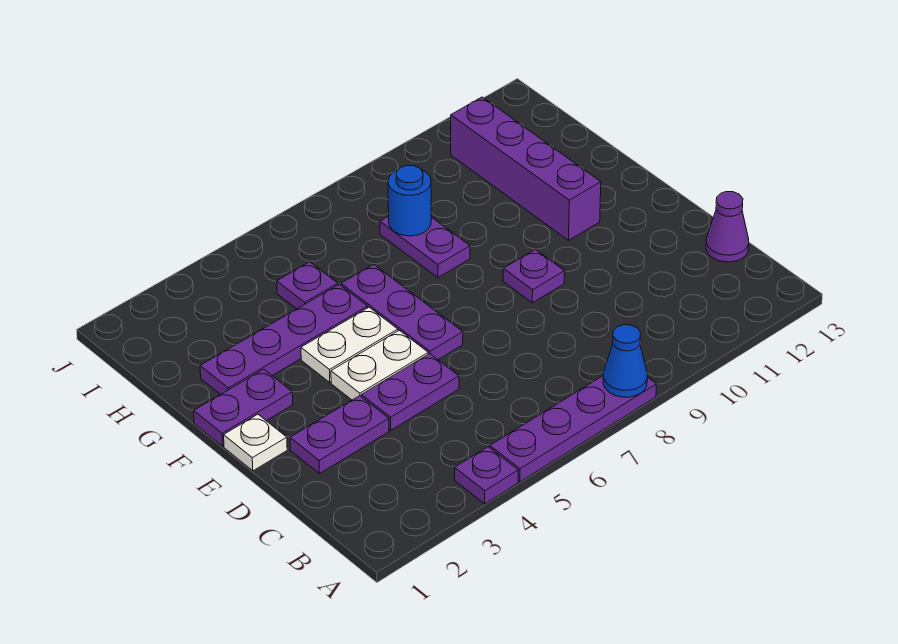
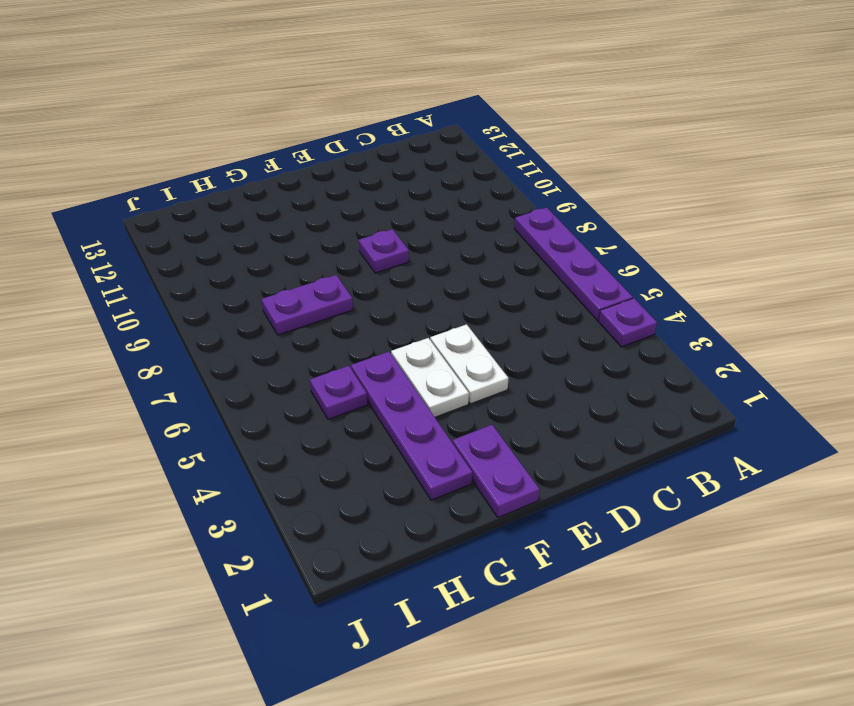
none -> purple cone C13 level 1
none -> purple plate D2:D3 level 1
none -> purple plate D4:D5 level 1

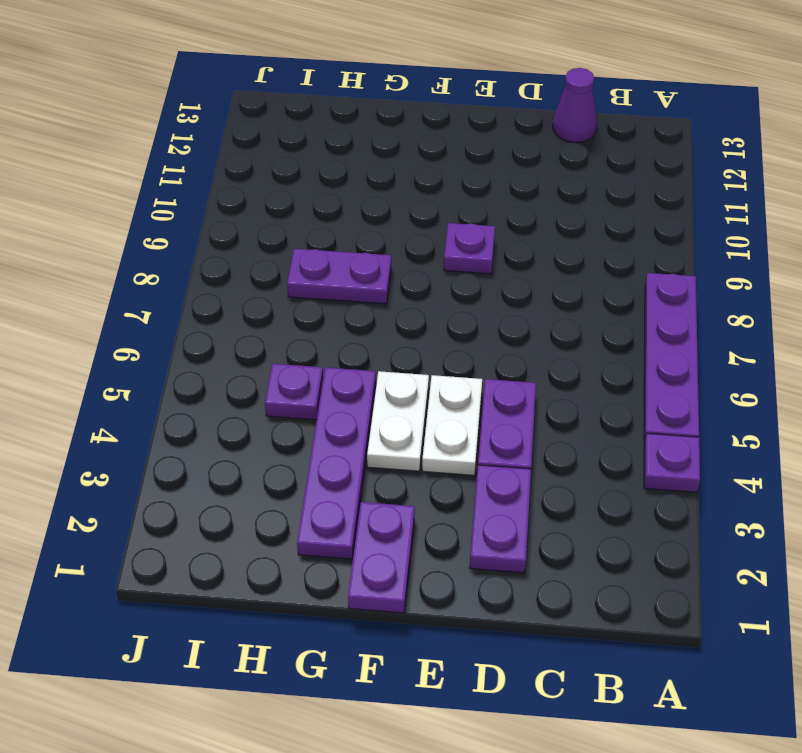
none -> white plate E1 level 1
none -> purple plate E6:G6 level 1
none -> purple brick F11:I11 level 1

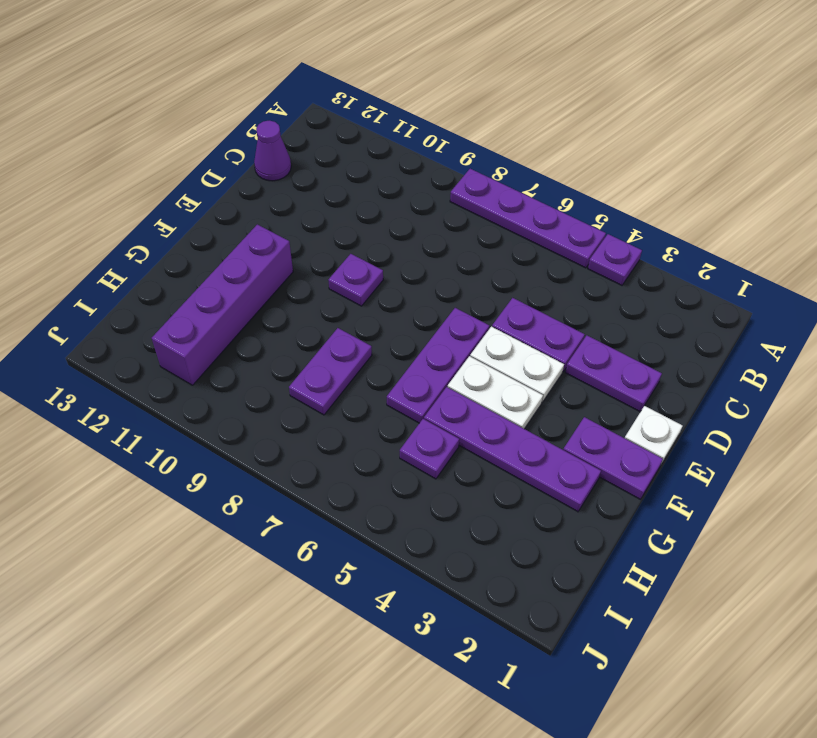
none -> blue cone A8 level 2
none -> blue round brick H8 level 2

